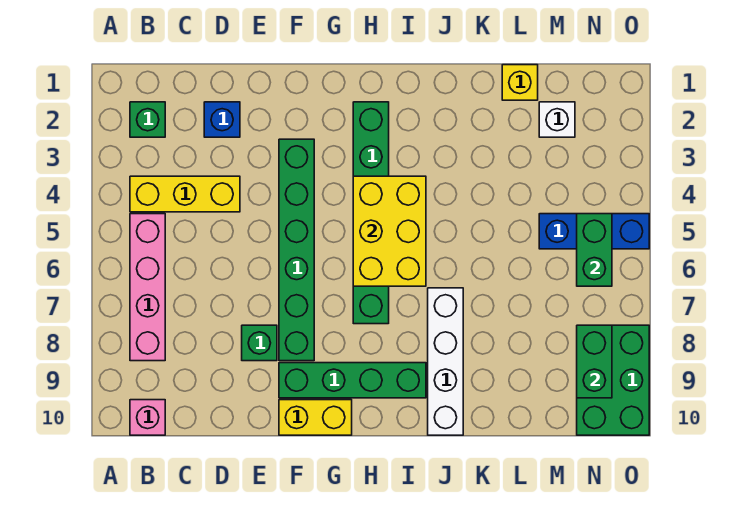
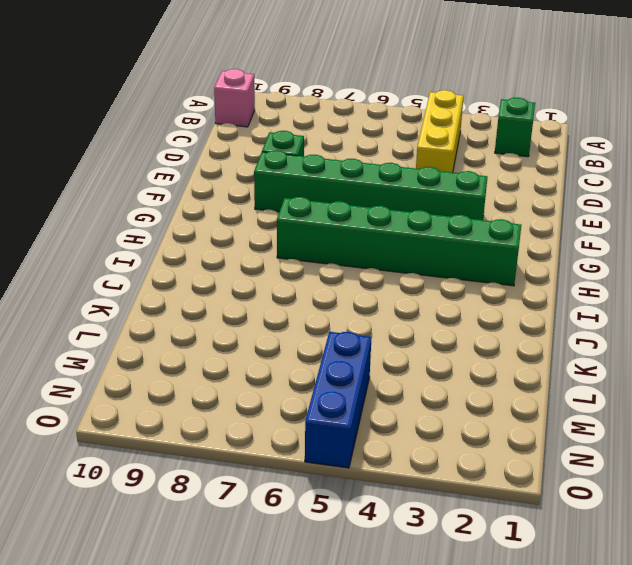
none -> pink brick B5:B8 level 1
none -> blue brick D2 level 1
none -> green brick F9:I9 level 1

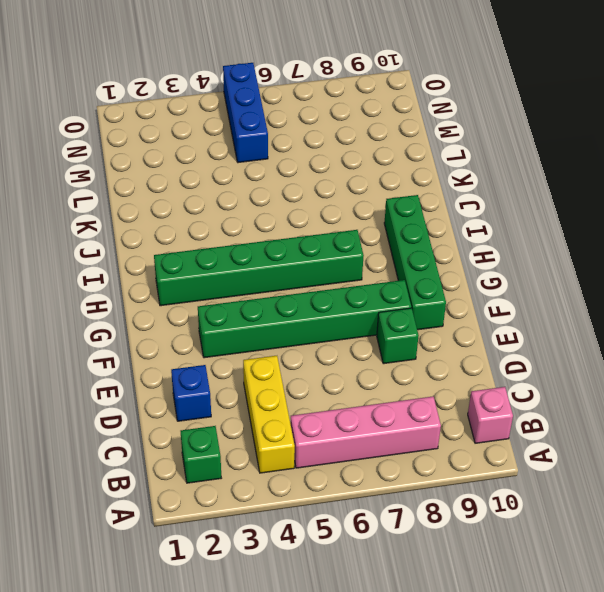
none -> yellow brick F10:G10 level 1
none -> white brick J7:J10 level 1
none -> yellow brick L1 level 1

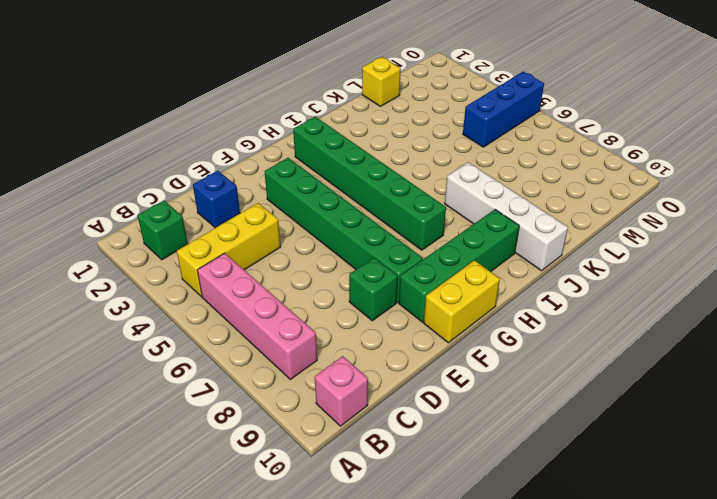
none -> white brick M2 level 1
none -> green brick N8:O10 level 1
none -> yellow brick H4:I6 level 2

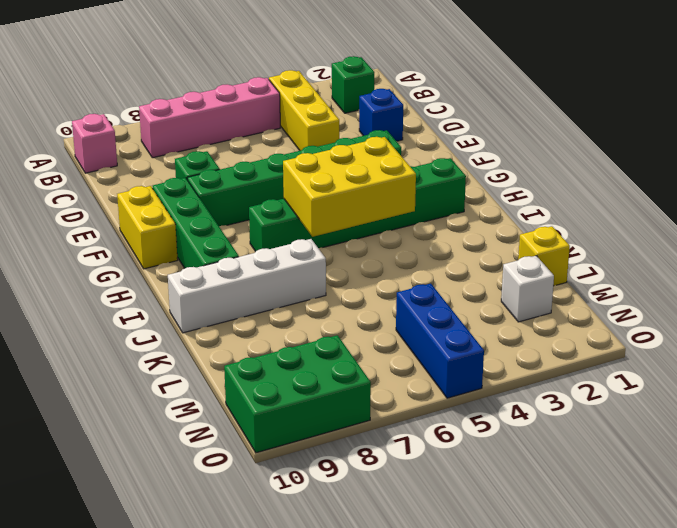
none -> green brick N5:N6 level 2
none -> green brick N8:N9 level 2

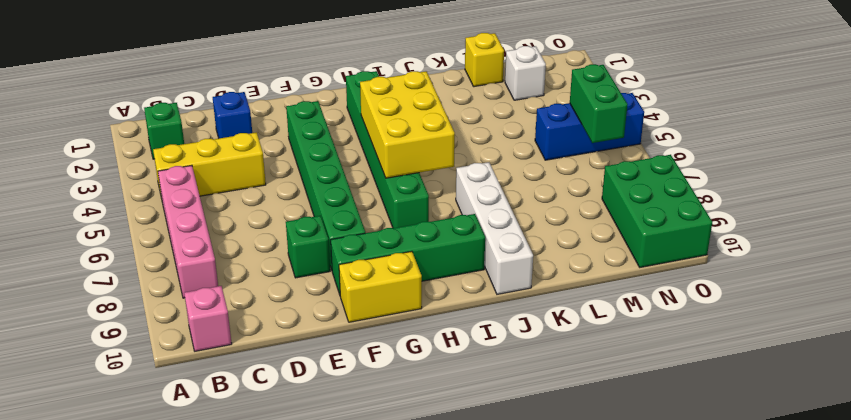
none -> green brick N8:N9 level 2

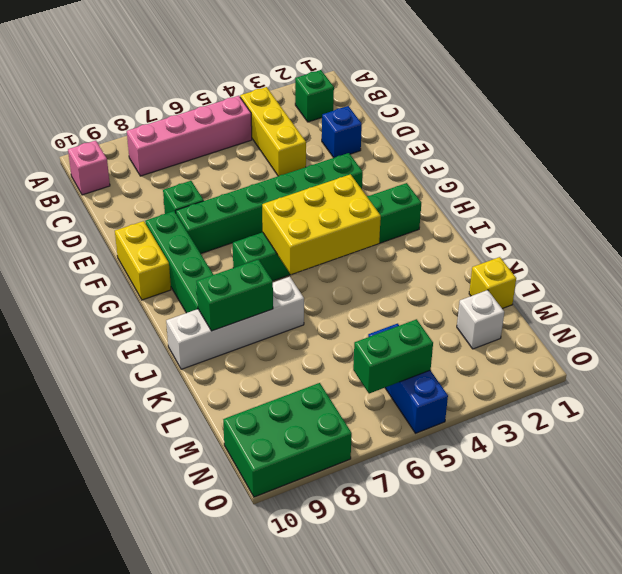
green brick J8:J9 level 2 -> green brick N8:N9 level 2

